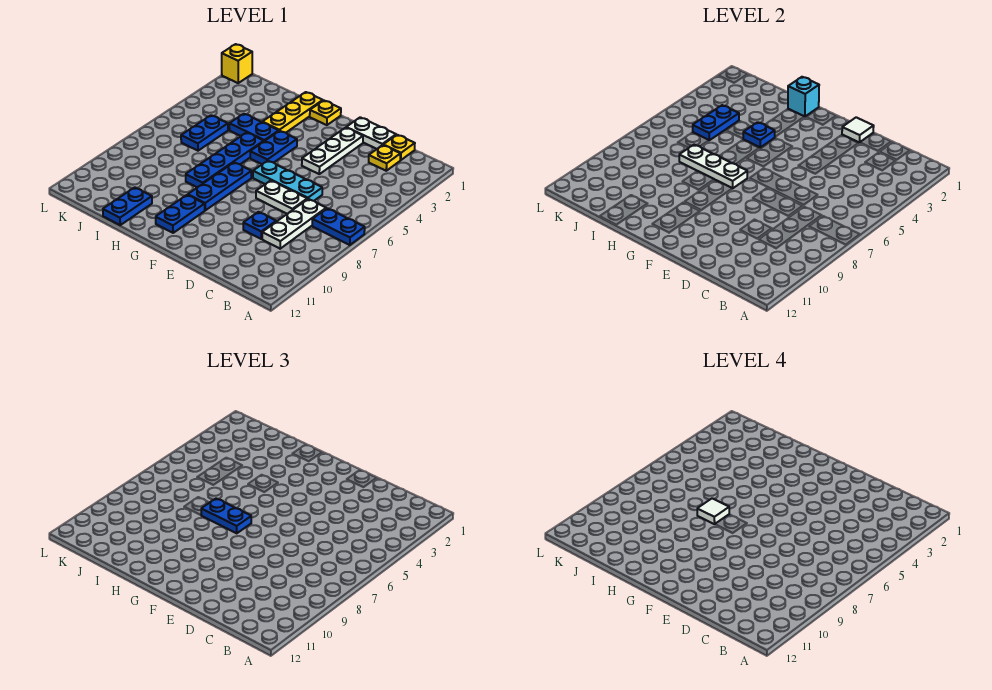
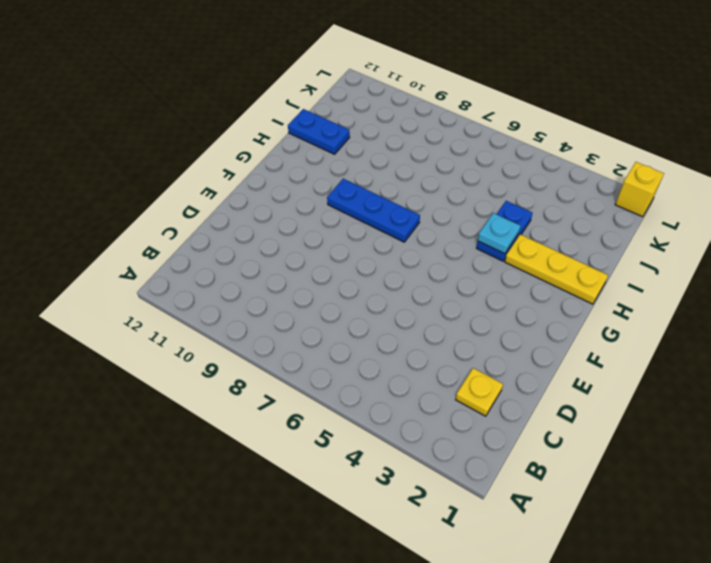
cyan plate H4 level 2 -> blue plate H4 level 2
none -> blue plate A7:B7 level 1
none -> yellow plate C1 level 1
none -> white plate C7:C9 level 1

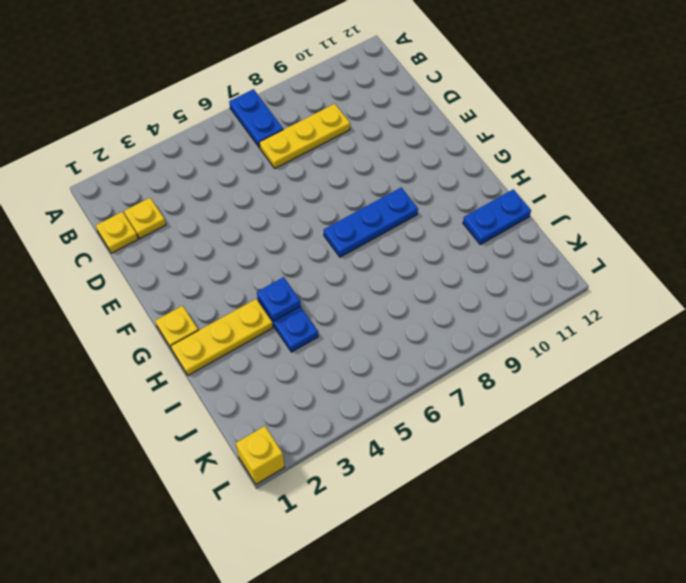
yellow plate C7:C9 level 1 -> white plate C7:C9 level 1
none -> white plate D1:E1 level 1
none -> cyan plate D6:F6 level 1
none -> white plate D7:E7 level 1

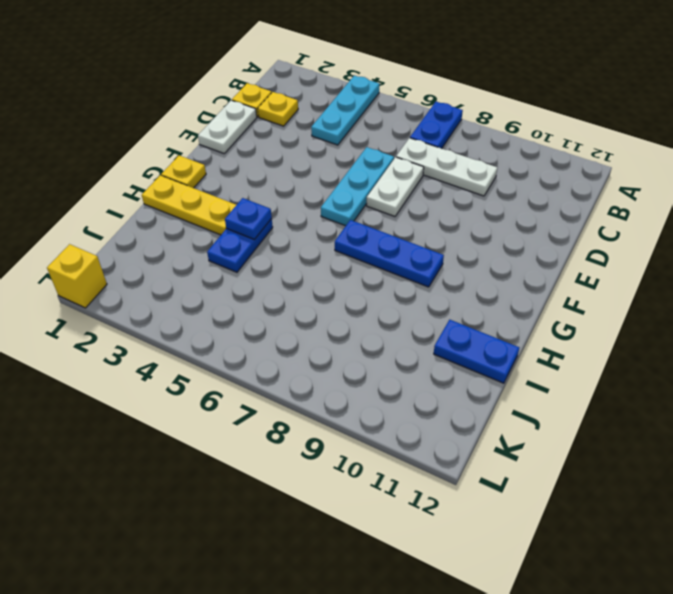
cyan plate A4:C4 level 1 -> none
none -> blue plate D9 level 1
none -> white plate E2:E4 level 1
none -> blue plate G4:G5 level 1

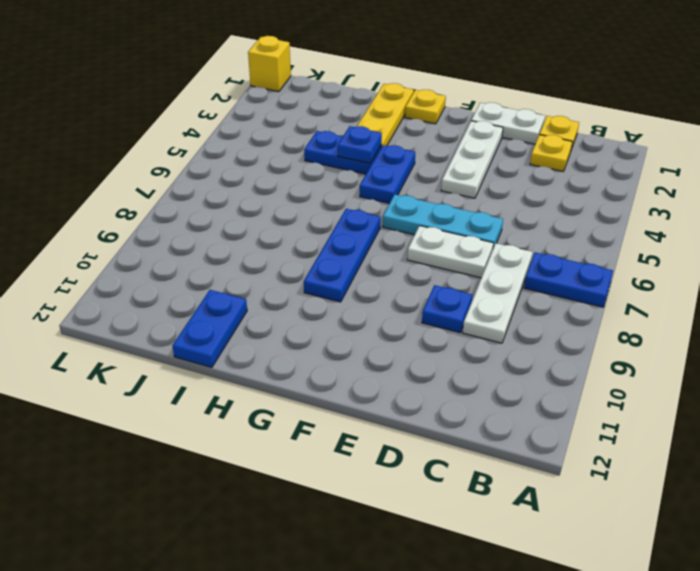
none -> blue plate G10:G11 level 1
none -> blue plate H5:H8 level 1
none -> blue plate J5:J6 level 1

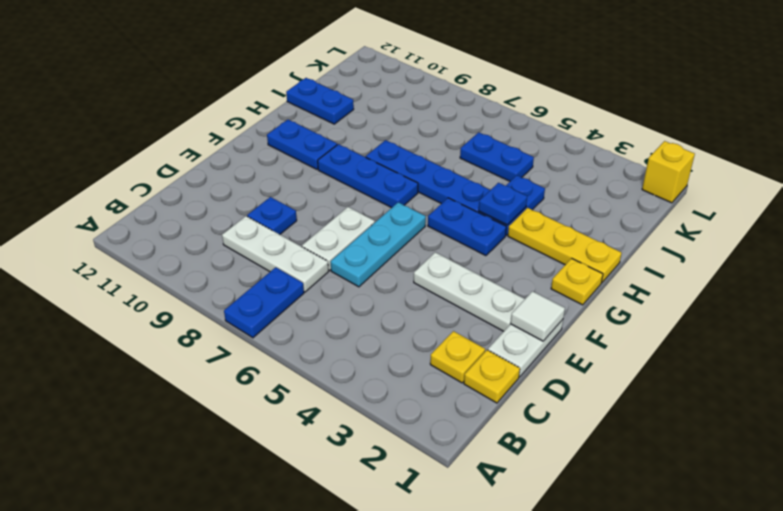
none -> white plate G7:I7 level 2
none -> cyan brick H1 level 2
none -> blue plate J4:J5 level 2

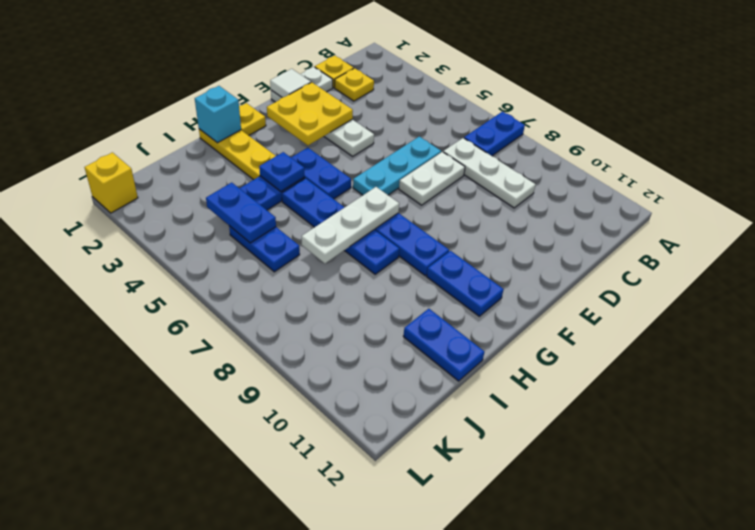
yellow plate E2:F3 level 2 -> none
none -> blue plate D9 level 1
none -> blue plate G7:H7 level 3
none -> white tile H7 level 4

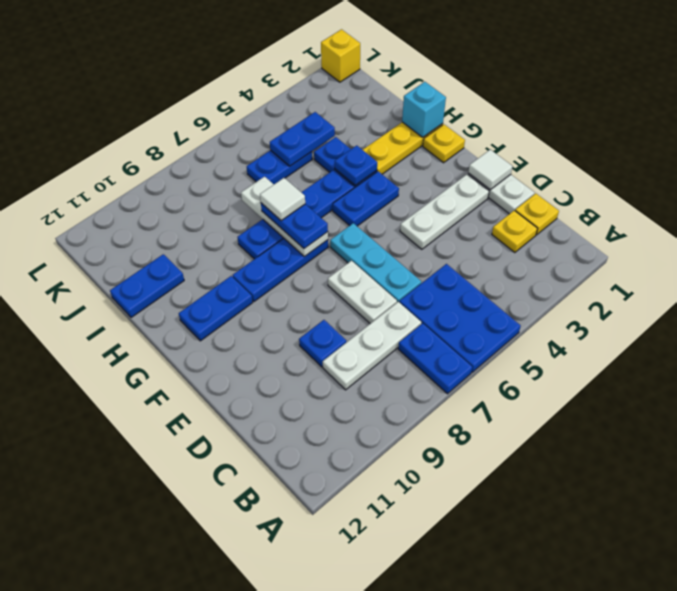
blue plate A5:C6 level 1 -> none

